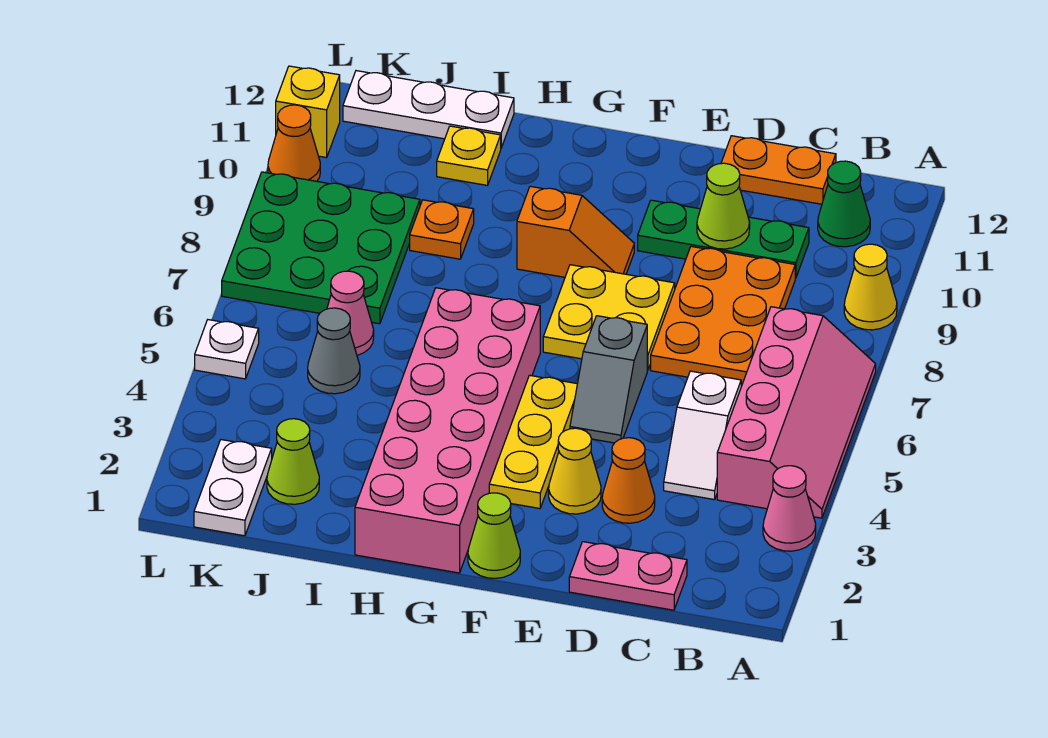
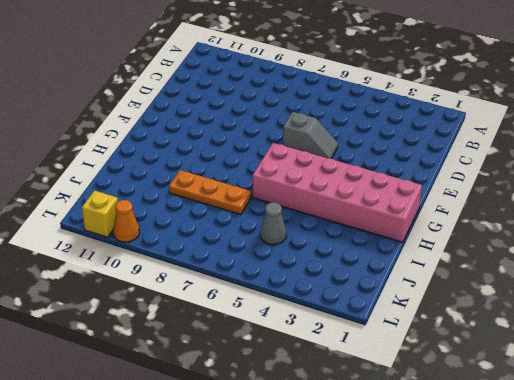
orange plate I7:I9 level 1 -> orange plate I9 level 1
none -> pink cone A3 level 1
none -> pink slope A4:B7 level 1 top B
none -> yellow cone A9 level 1

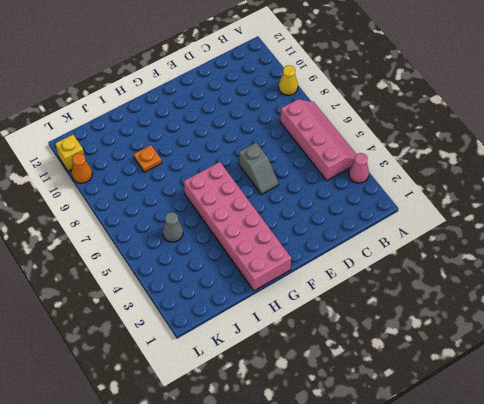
none -> green cone B11 level 1
none -> pink plate C1:D1 level 1
none -> white slope C4:C5 level 1 top 5

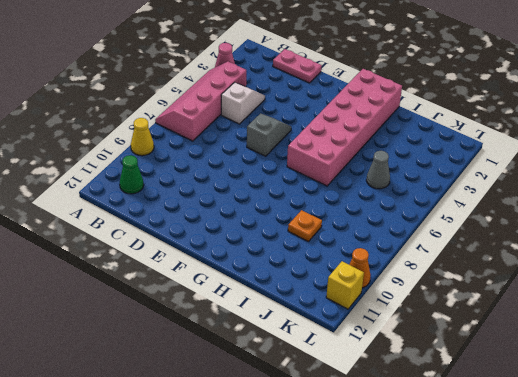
none -> orange plate C7:D9 level 1
none -> green plate C10:E10 level 1
none -> orange plate C12:D12 level 1

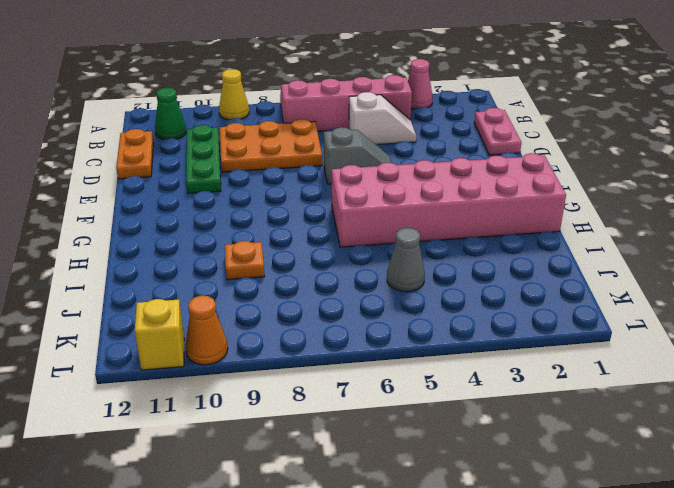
none -> orange cone D3 level 1
none -> yellow cone E3 level 1
none -> yellow plate E7:F8 level 1

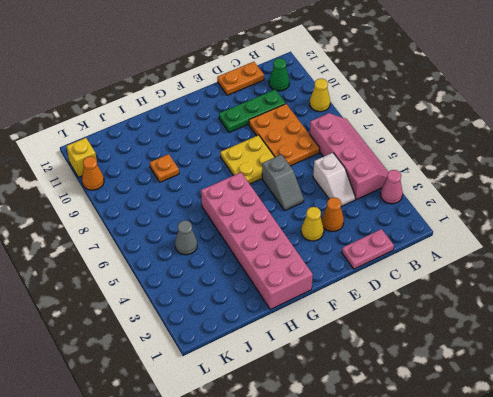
none -> lime cone F1 level 1
none -> yellow plate F3:F5 level 1
none -> orange slope F9:G9 level 1 top G

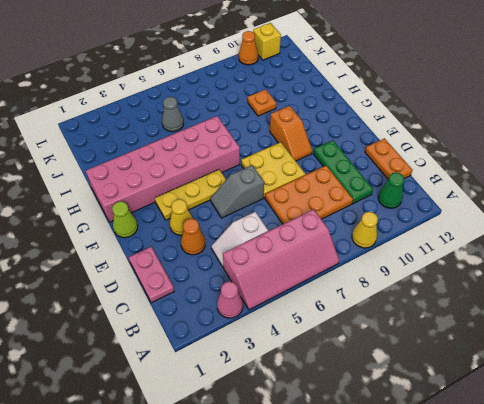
none -> yellow plate I11 level 1
none -> white plate I12:K12 level 1
none -> lime cone J2 level 1

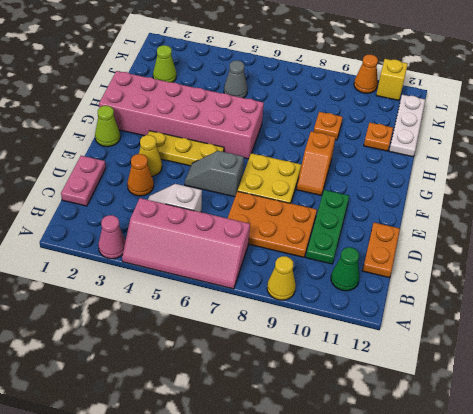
orange plate I11 level 1 -> yellow plate I11 level 1
none -> pink cone J6 level 1
none -> green plate J7:L9 level 1
none -> white plate K1:K2 level 1

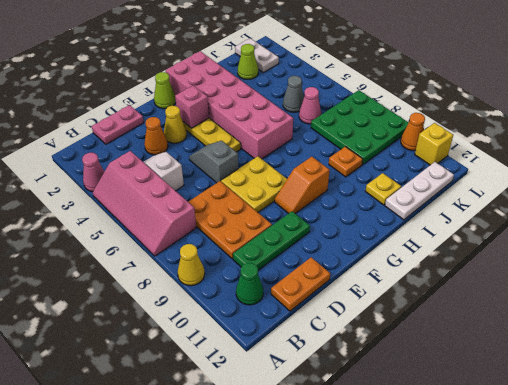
pink brick F3 level 2 -> none
none -> white plate L5 level 1
none -> lime cone D10 level 2

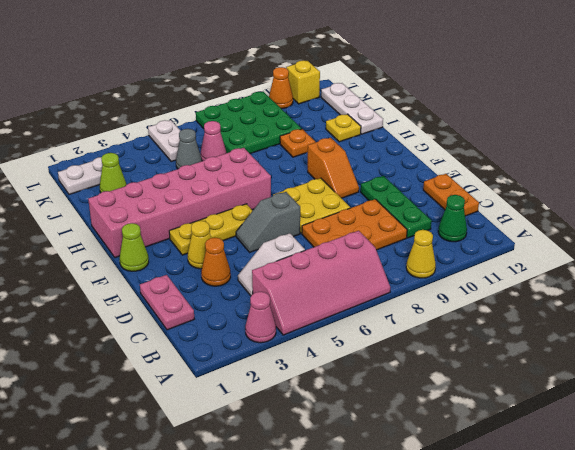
white plate K5:L5 level 1 -> white plate L5 level 1
none -> lime cone D10 level 2

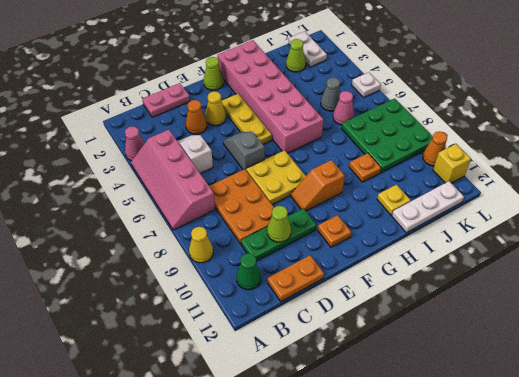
orange plate F11 level 1 -> none

